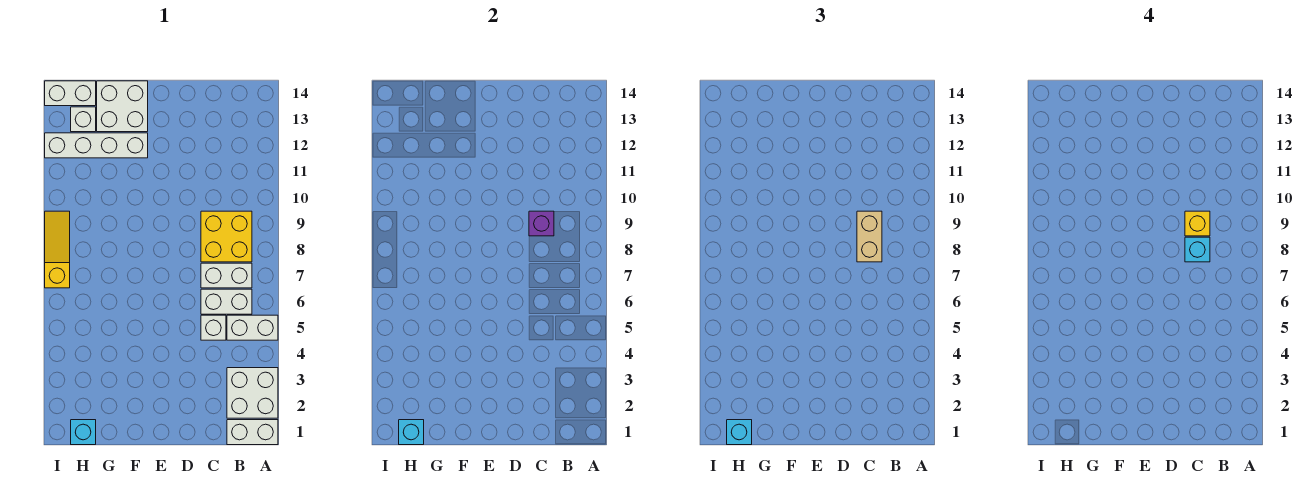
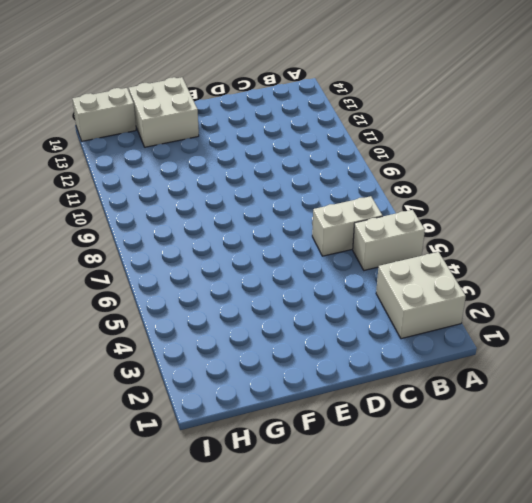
none -> white brick A1:B1 level 1
none -> white brick B7:C7 level 1
none -> yellow brick B8:C9 level 1

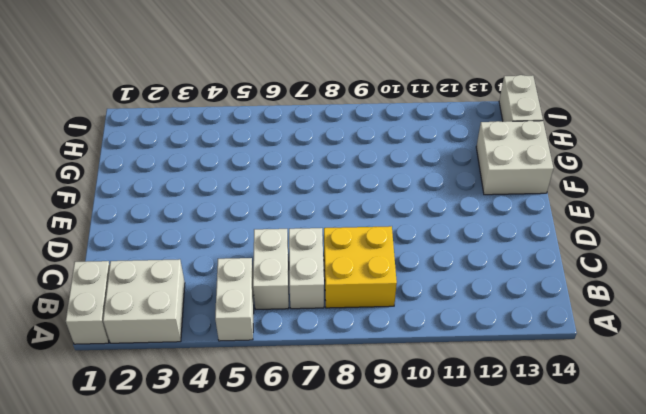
none -> white brick C5 level 1
none -> white brick F12:I12 level 1
none -> cyan brick H1 level 1

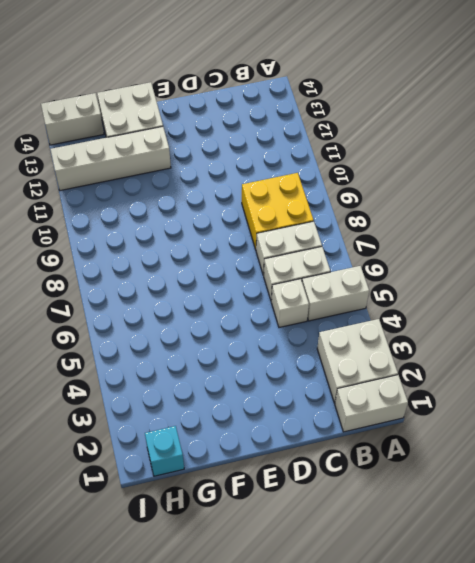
none -> white brick H13 level 1
none -> yellow slope I7:I9 level 1 top 7
none -> purple brick C9 level 2

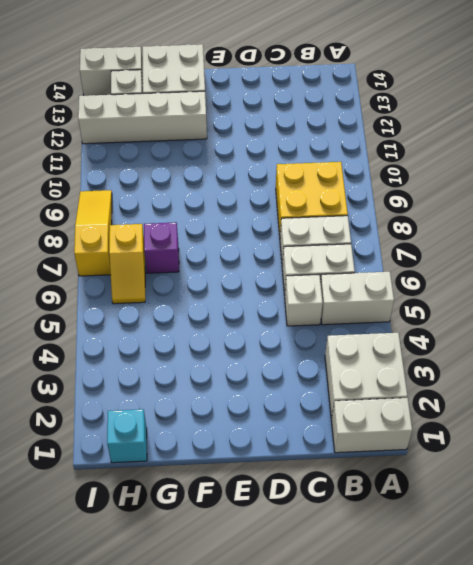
purple brick G7 level 1 -> purple brick C9 level 2
yellow slope H6:H7 level 1 top 7 -> none
none -> cyan brick H1 level 2
none -> tan brick C8:C9 level 3
none -> cyan brick H1 level 3

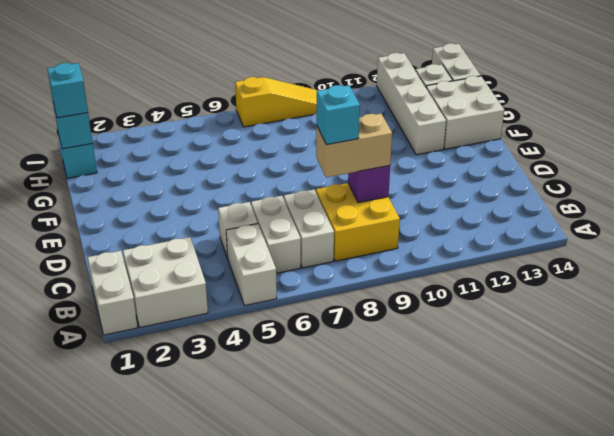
none -> yellow brick C9 level 4

